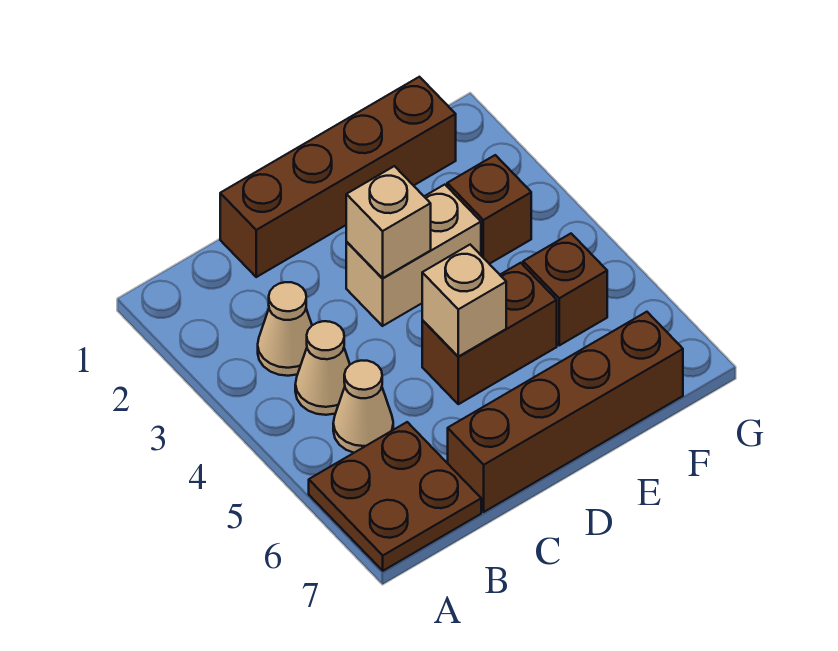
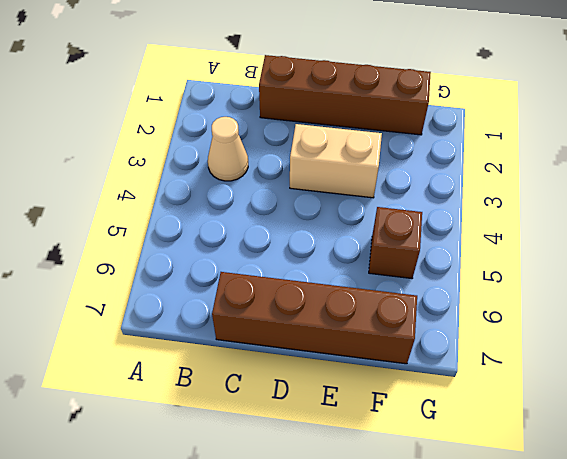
none -> brown plate A6:B7 level 1
none -> tan cone B4 level 1
none -> tan cone B5 level 1

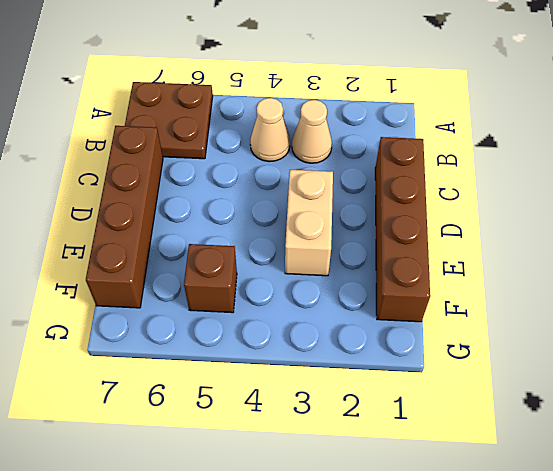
none -> tan cone B5 level 1
none -> brown brick D5:E5 level 1
none -> brown brick F3 level 1

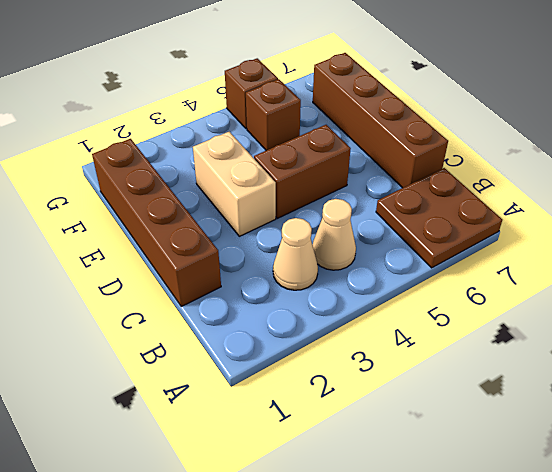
brown brick D4:D5 level 1 -> brown brick D5:E5 level 1
brown brick G5 level 1 -> brown brick F3 level 1
none -> tan cone B5 level 1
none -> tan brick D3 level 2
none -> tan brick D5 level 2

